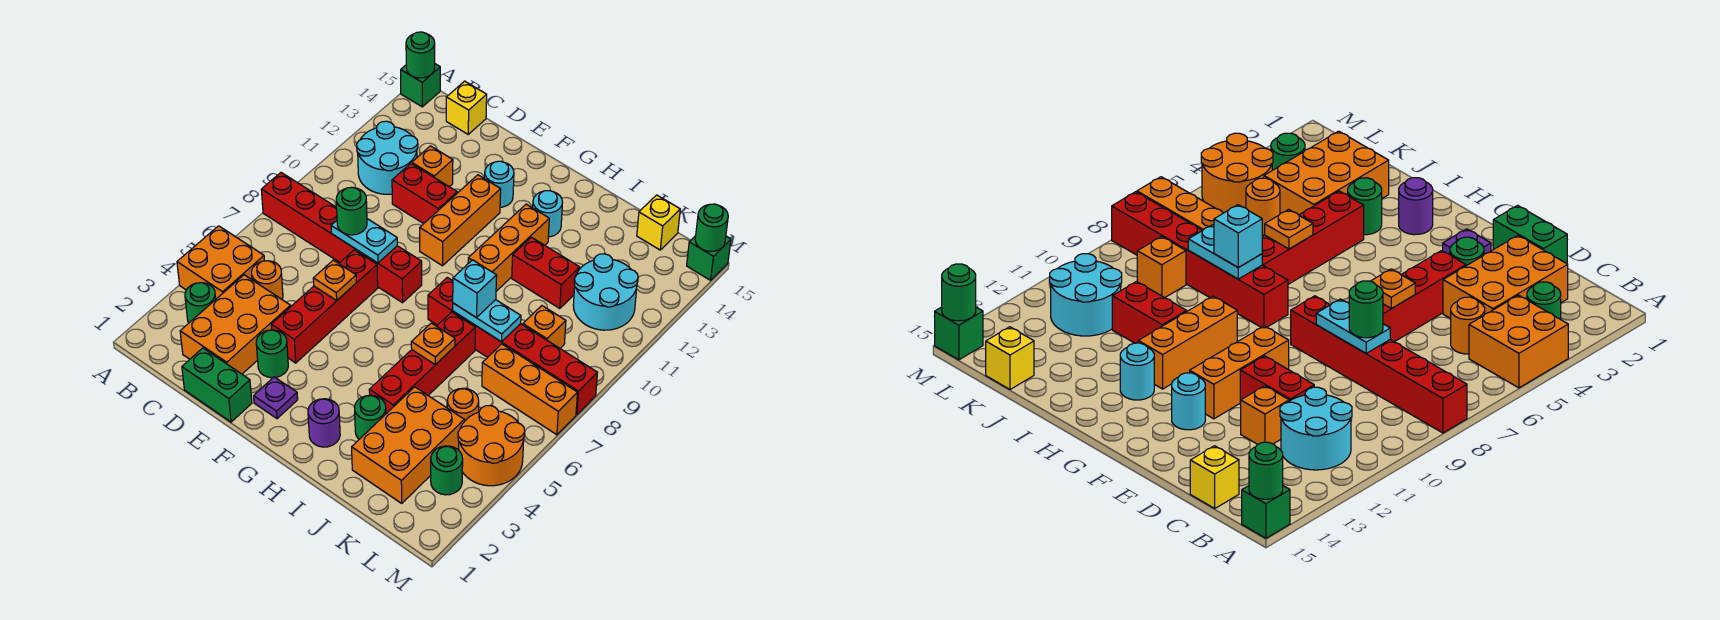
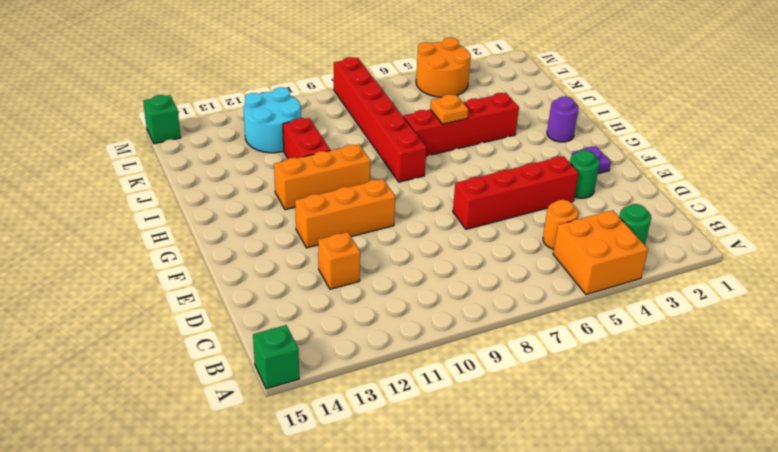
none -> red brick A8:F8 level 1
none -> cyan round brick B11:C12 level 1
none -> orange brick C2:D4 level 1
none -> yellow brick C15 level 1

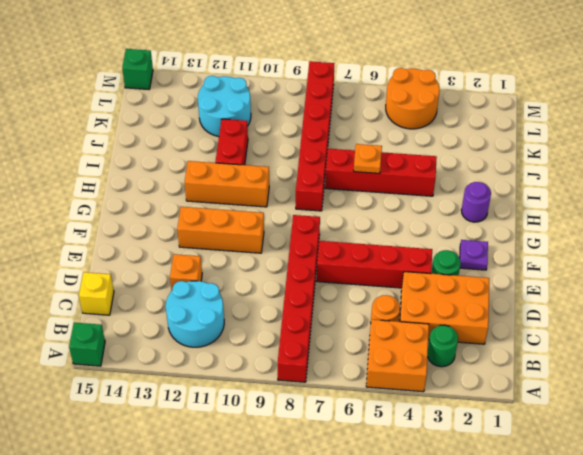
none -> green brick D1:E1 level 1
none -> red brick D11:E11 level 1
none -> cyan round brick F13 level 1
none -> cyan round brick H13 level 1

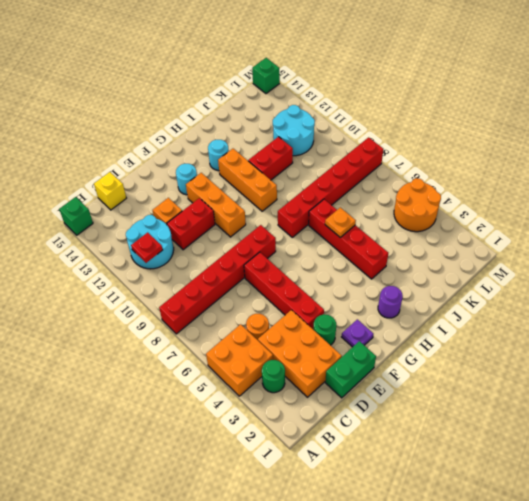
red plate B11 level 2 -> none
none -> green round brick I3 level 1
none -> orange brick J2:K4 level 1
none -> orange round brick K5 level 1
none -> orange brick K7:M7 level 1

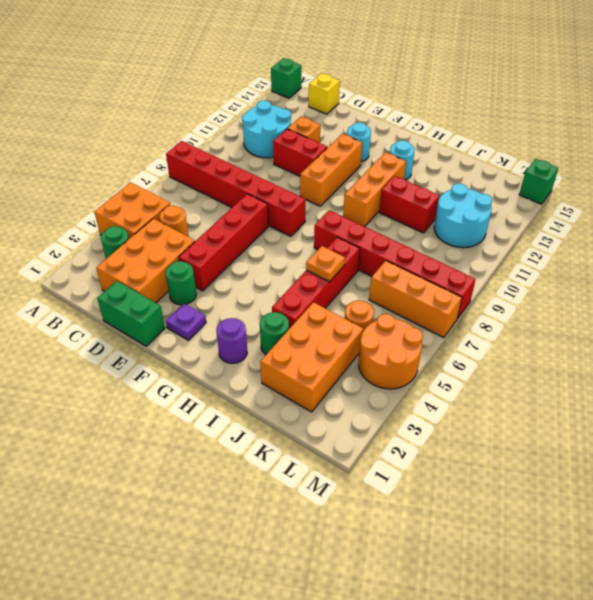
none -> orange brick K9 level 1
none -> yellow brick K15 level 1
none -> green round brick L3 level 1
none -> green round brick A15 level 2

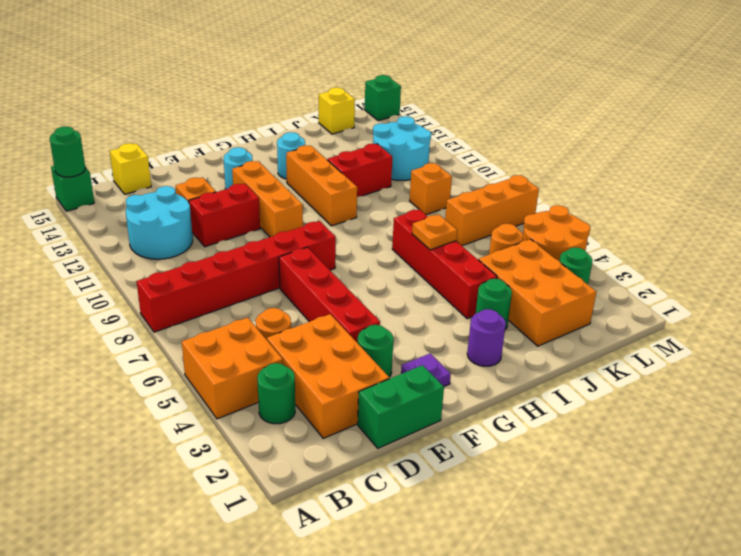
none -> red brick H8:M8 level 1
none -> cyan plate D8:E8 level 2
none -> orange plate E6 level 2
none -> cyan plate I8:J8 level 2

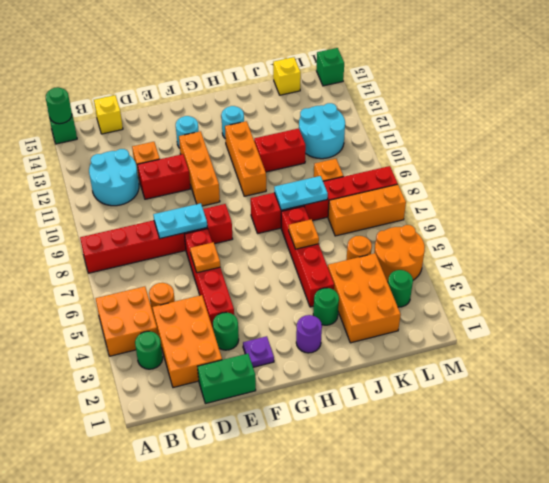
none -> green round brick M15 level 2
none -> green round brick D8 level 3
none -> cyan brick I8 level 3

